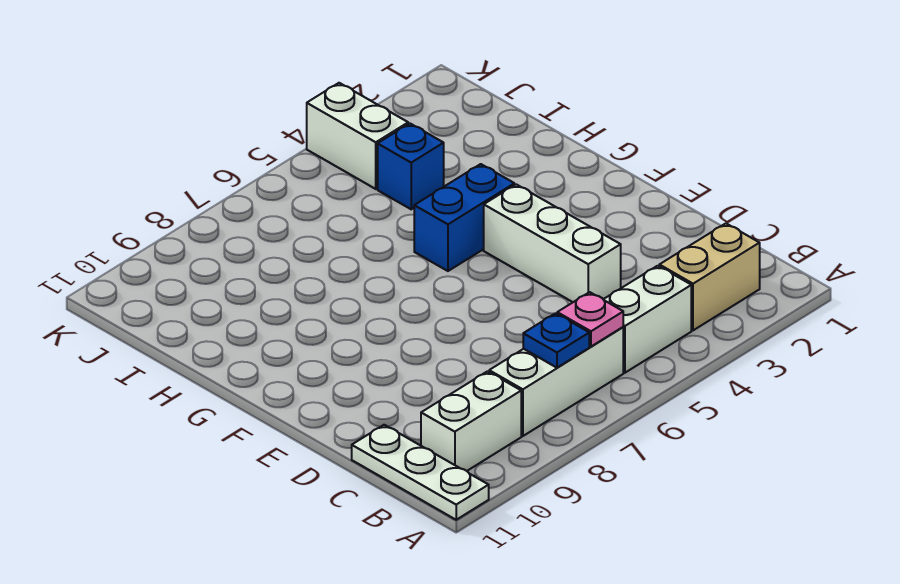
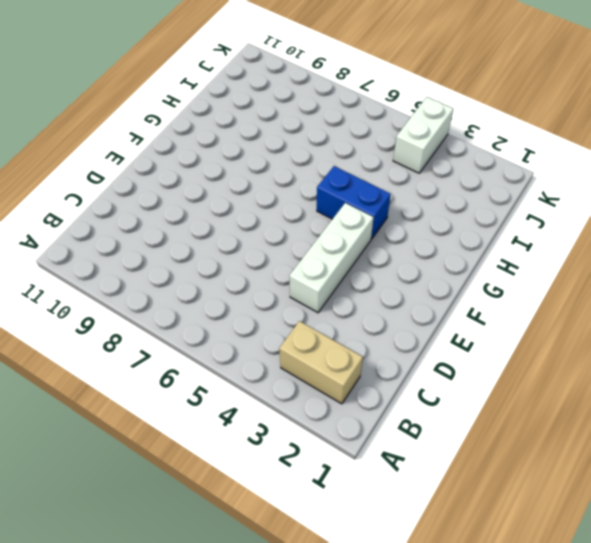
none -> white plate A11:C11 level 1
none -> white brick B4:B5 level 1

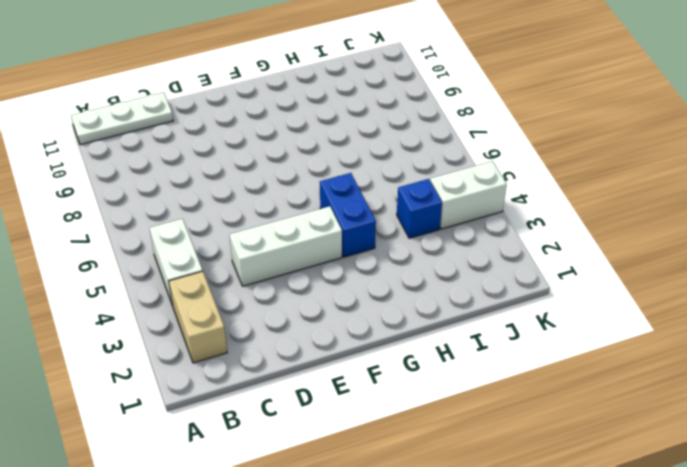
none -> white brick B6:B8 level 1
none -> white brick B9:B10 level 1

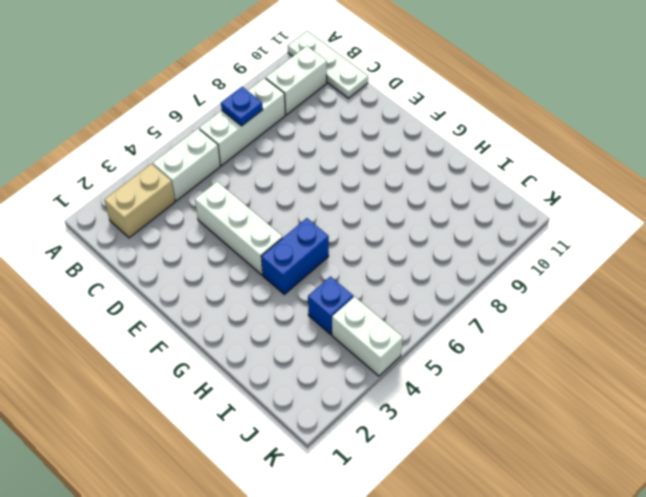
none -> pink plate B6 level 2

